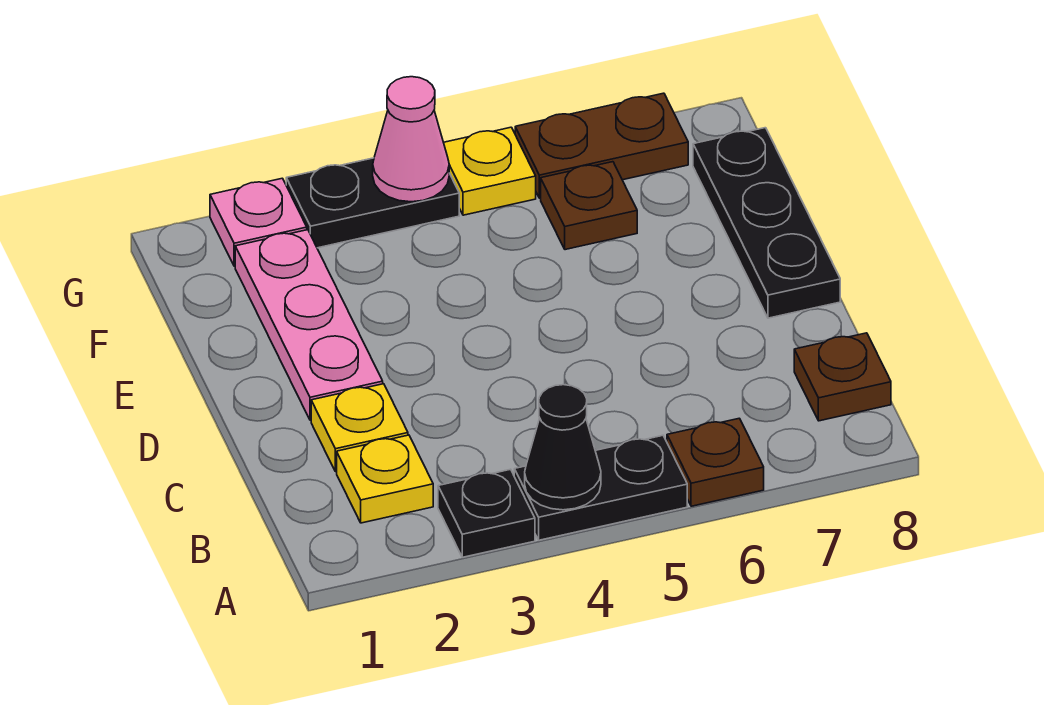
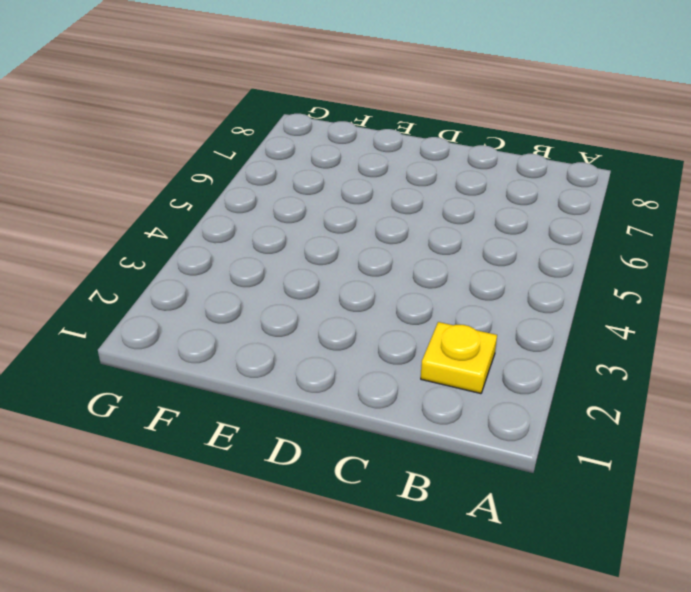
none -> black plate A3 level 1
none -> black plate A4:A5 level 1
none -> brown plate A6 level 1

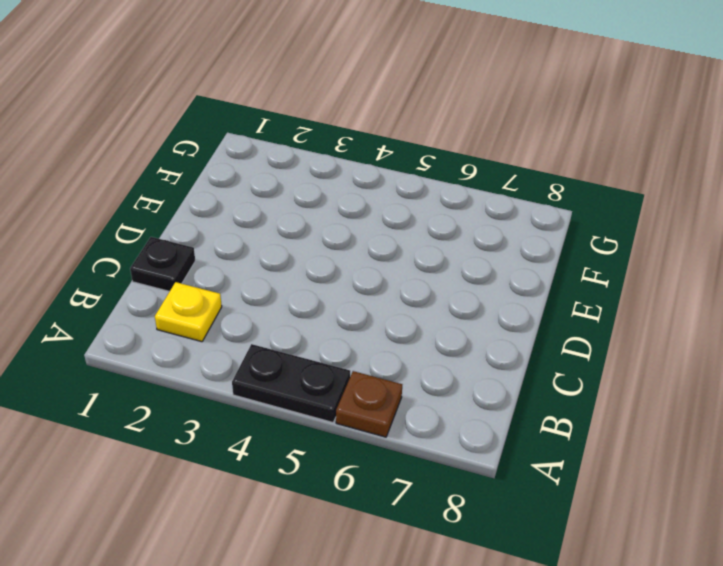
black plate C1 level 1 -> black plate A3 level 1
none -> brown plate B8 level 1
none -> yellow plate C2 level 1
none -> pink plate D2:F2 level 1

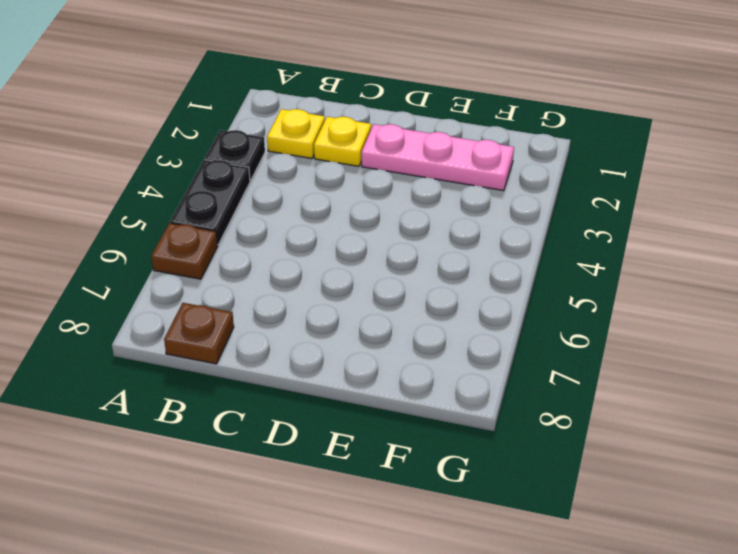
none -> black plate D8:F8 level 1
none -> brown plate F6 level 1
none -> pink plate G2 level 1

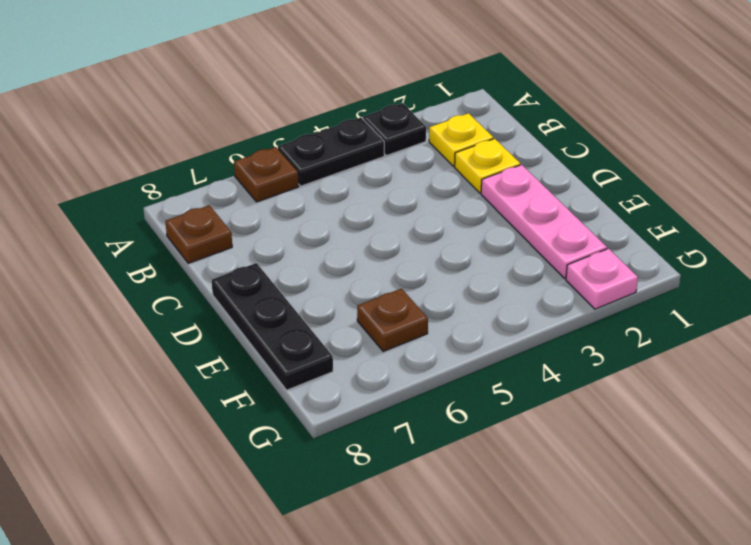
none -> black plate G3:G4 level 1
none -> yellow plate G5 level 1
none -> brown plate G6:G7 level 1

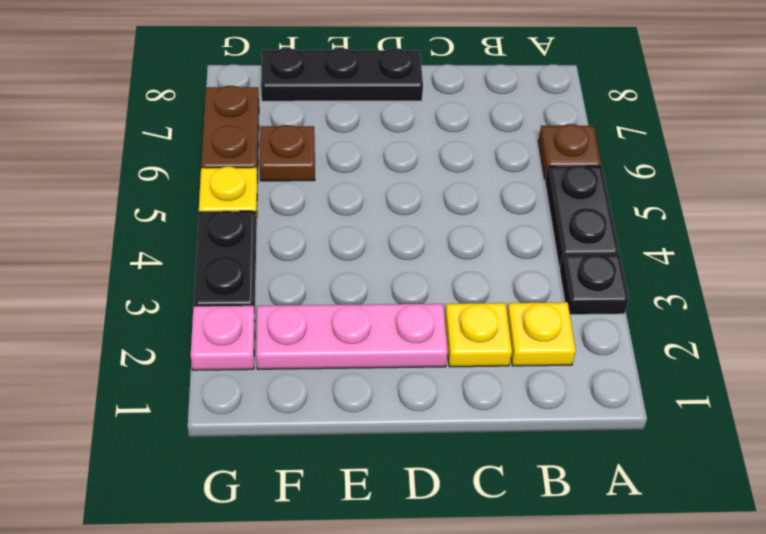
none -> brown plate B8 level 1
none -> black cone A4 level 2
none -> pink cone G4 level 2

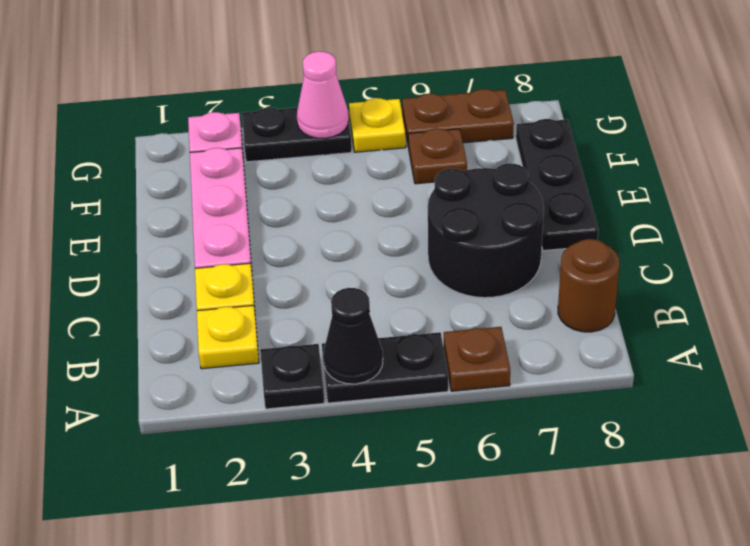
brown round brick B8 level 1 -> brown plate B8 level 1
black round brick C6:D7 level 1 -> none

